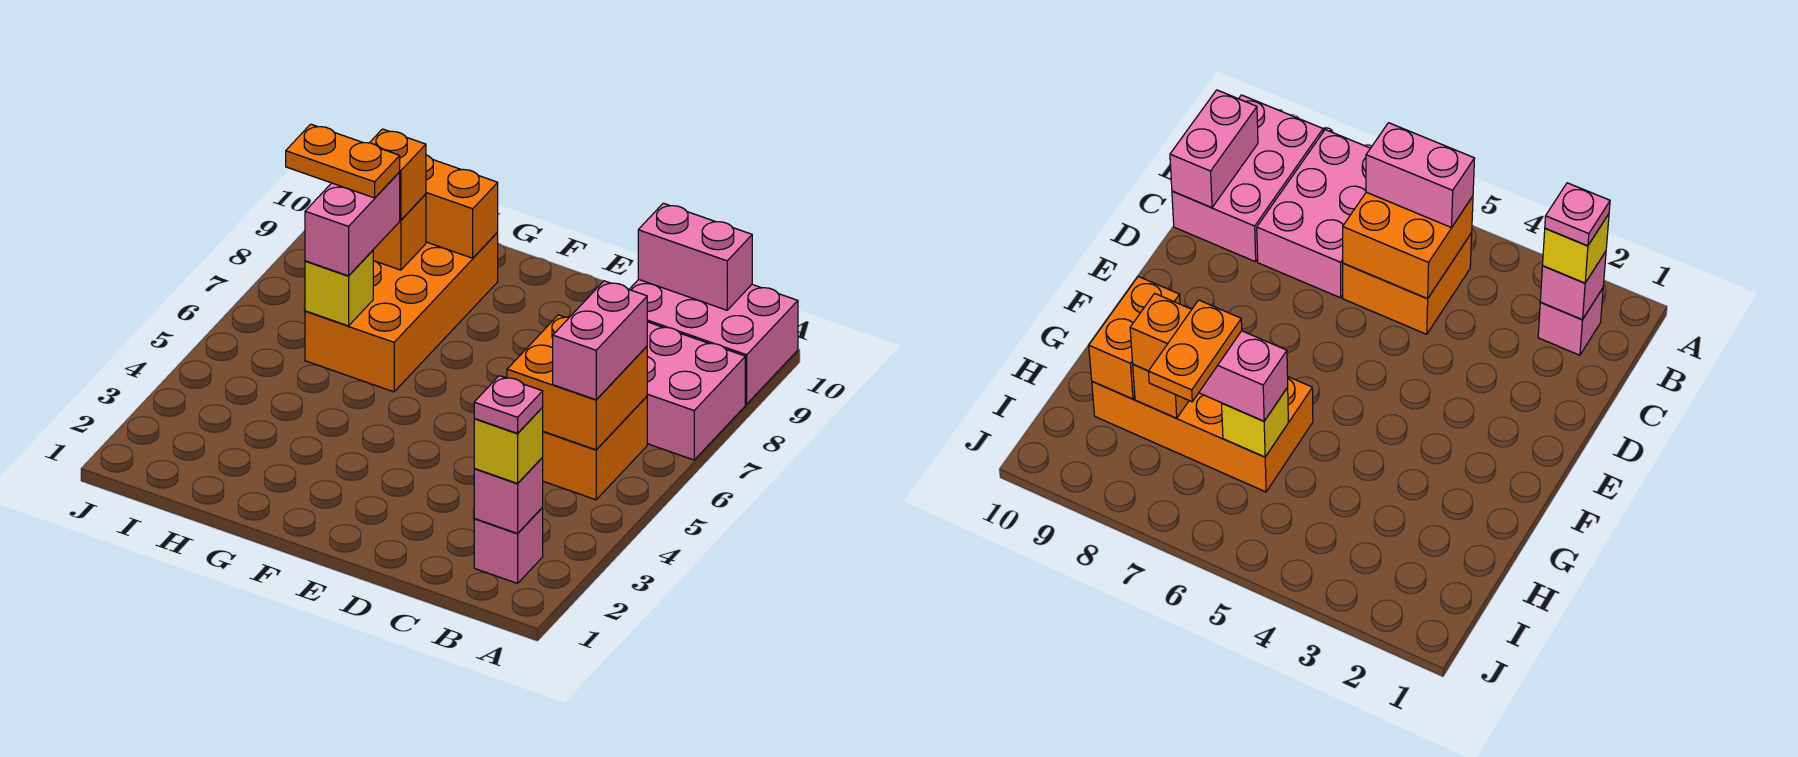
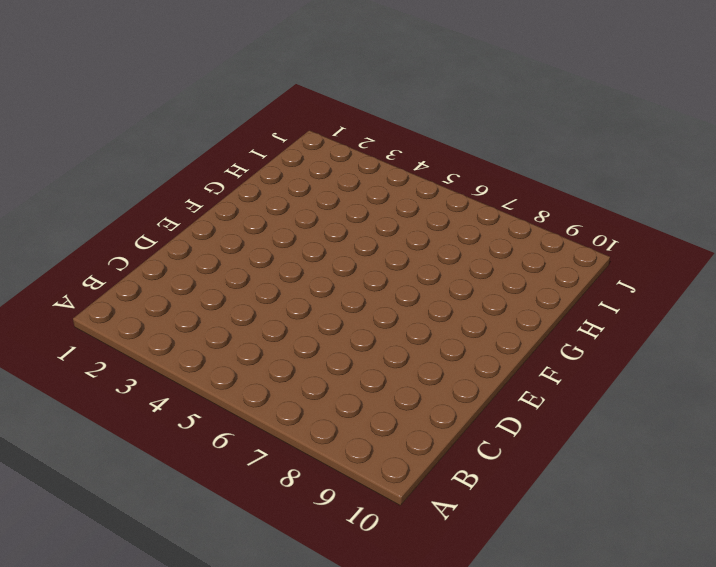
none -> pink brick A7:C8 level 1
none -> pink brick A9:C10 level 1
none -> pink brick B2 level 1

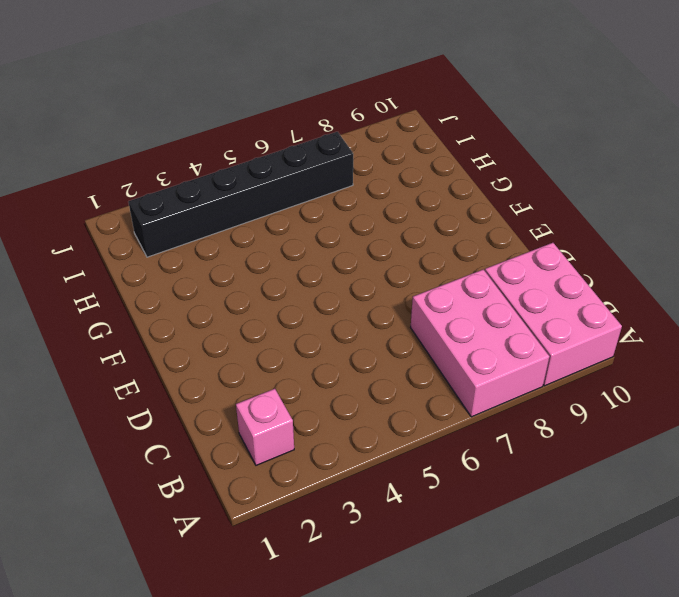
black brick I2:I7 level 1 -> none
none -> orange brick B5:C6 level 1
none -> orange brick G6:H9 level 1
none -> pink brick B2 level 2

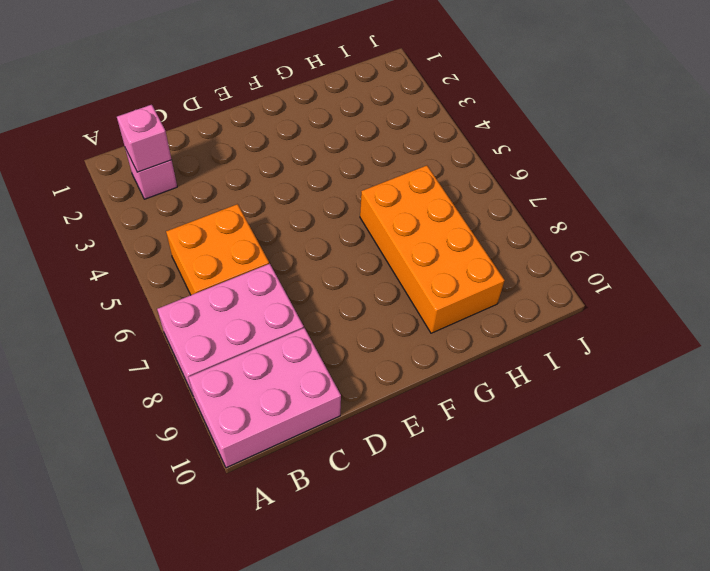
none -> orange brick B5:C6 level 2
none -> pink brick B10:C10 level 2
none -> orange brick G9:H9 level 2

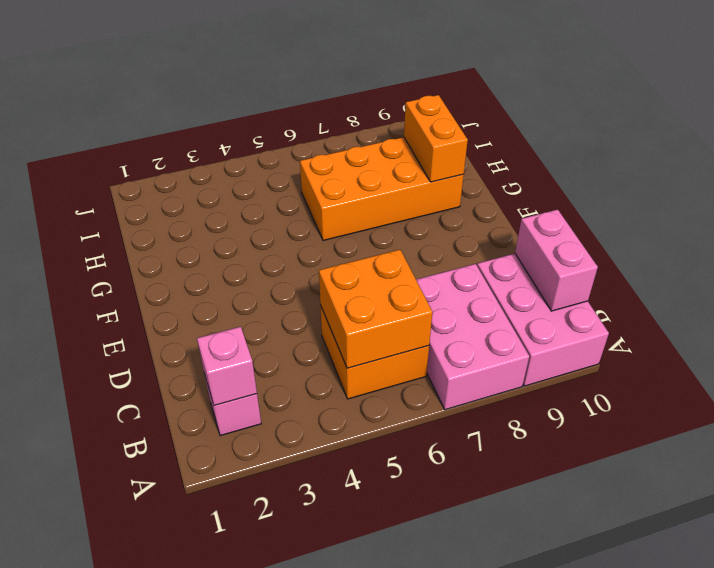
none -> yellow brick H6 level 2
none -> orange brick H8 level 2
none -> yellow brick B2 level 3

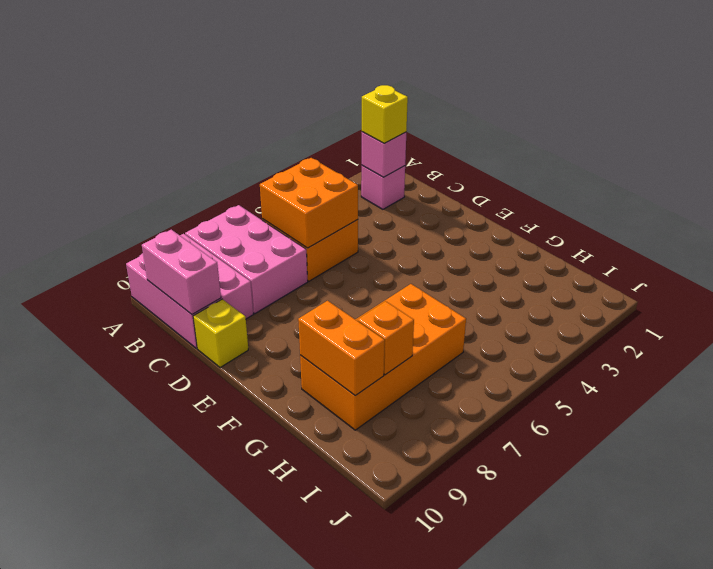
yellow brick D10 level 1 -> yellow brick H6 level 2
none -> pink brick B5:B6 level 3
none -> pink brick H6:H7 level 3
none -> orange brick H8 level 3

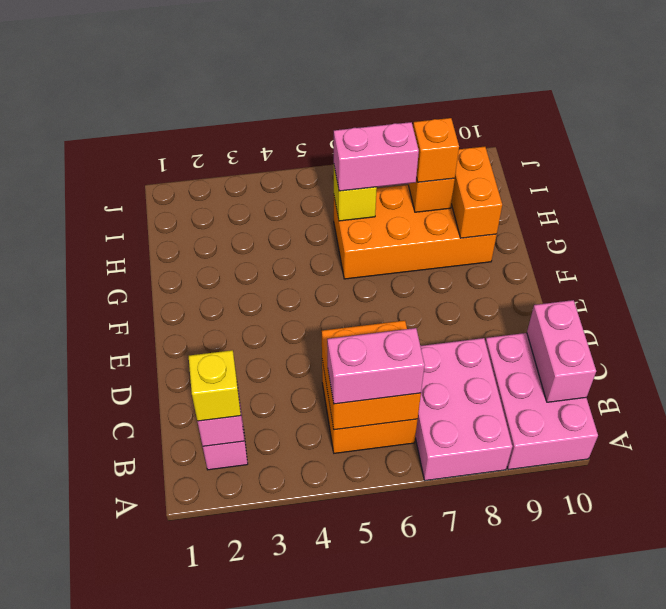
none -> pink plate B2 level 4
none -> orange plate H7:I7 level 4

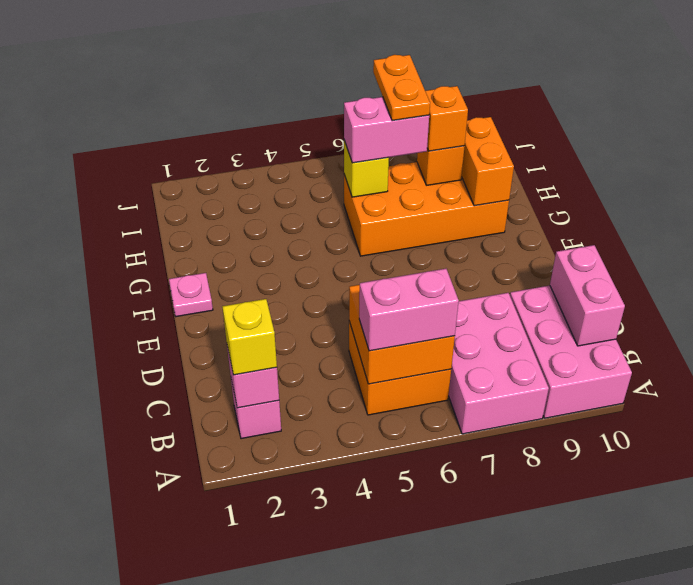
pink plate F1 level 1 -> pink plate B2 level 4

